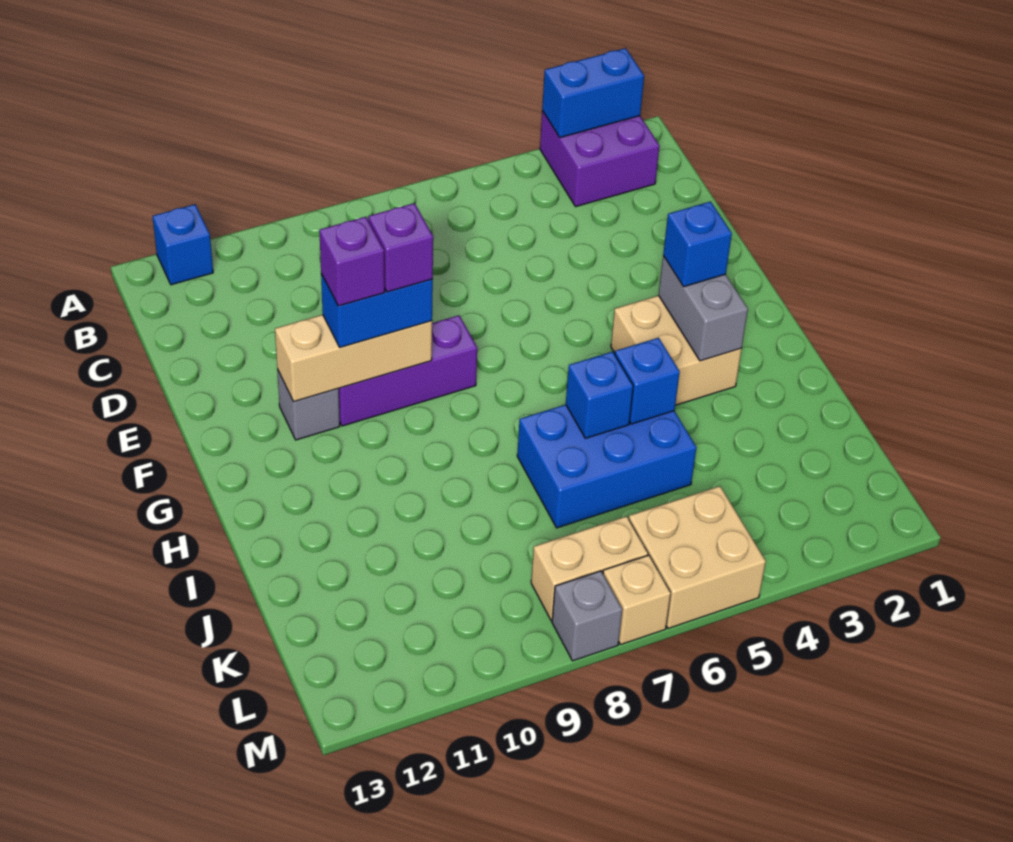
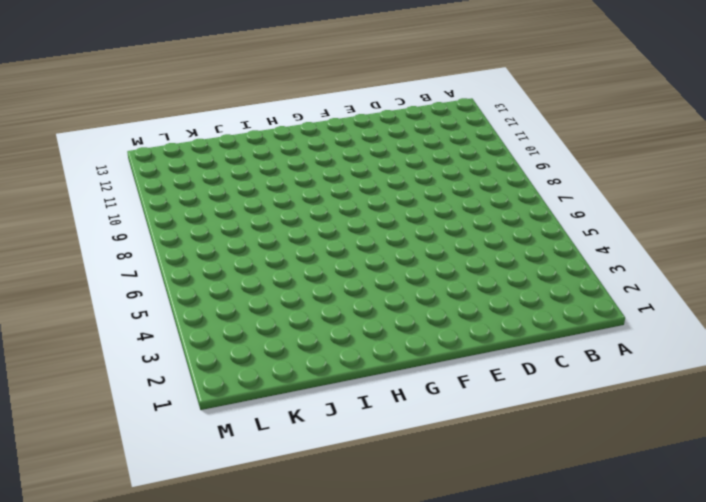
none -> purple brick A2:B3 level 1
none -> blue brick A12 level 1
none -> purple brick F8:F10 level 1

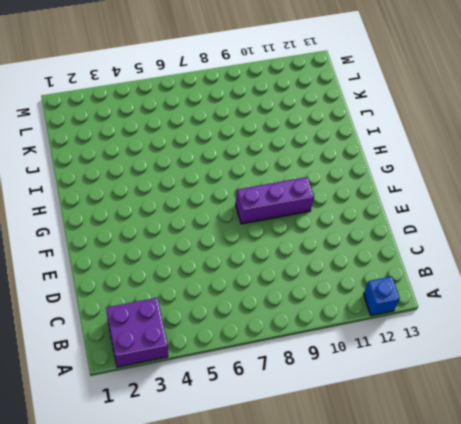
none -> grey brick F11 level 1
none -> tan brick G3:H4 level 1
none -> blue brick I5:J7 level 1

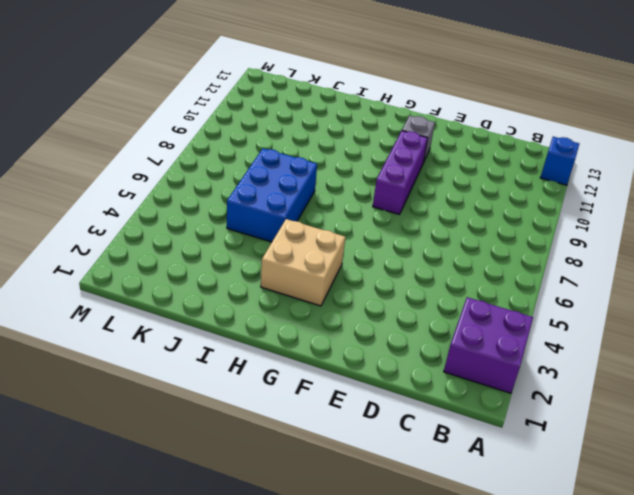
none -> tan brick L5:M6 level 1
none -> tan brick L7:L8 level 1
none -> tan brick M7 level 1

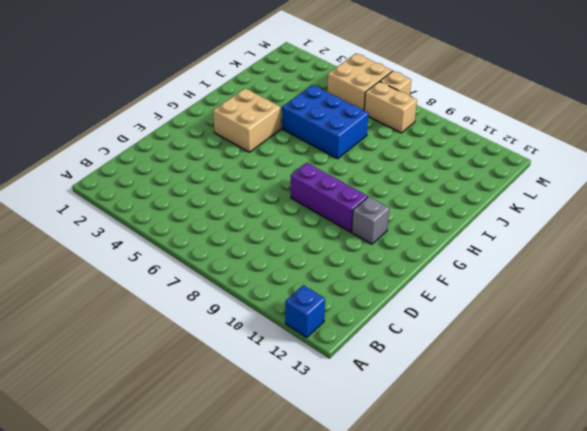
none -> purple brick A2:B3 level 1
none -> grey brick M8 level 1
none -> blue brick A2:A3 level 2

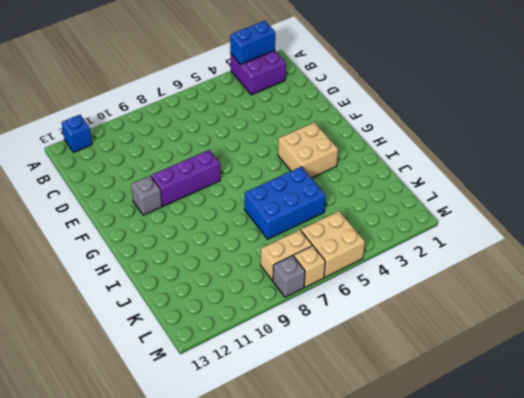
none -> tan brick F9:F11 level 2
none -> grey brick G3:H3 level 2
none -> blue brick I5 level 2

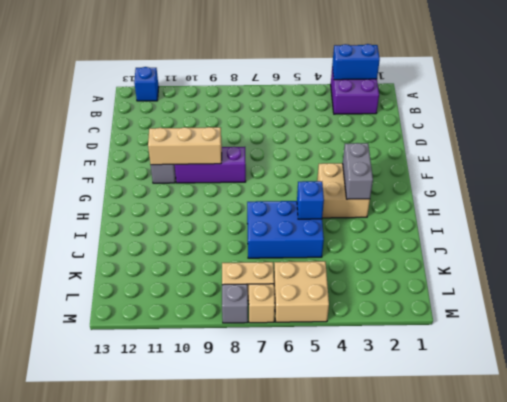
none -> blue brick I6 level 2
none -> blue brick F9:F10 level 3
none -> blue brick G3 level 3

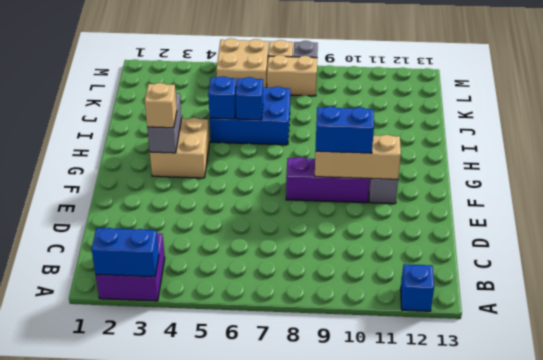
tan brick G3 level 3 -> blue brick G3 level 3
none -> purple brick F9 level 4
none -> purple brick F10 level 4

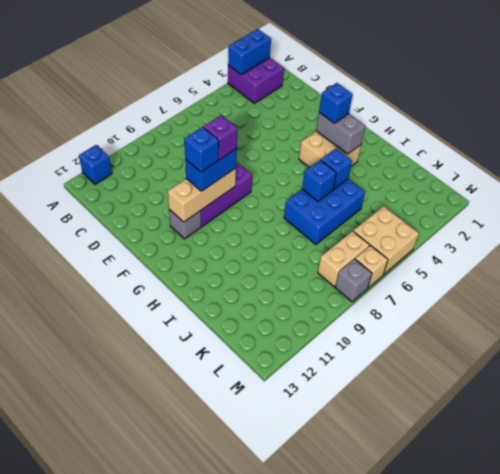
blue brick F10 level 4 -> purple brick F10 level 4

